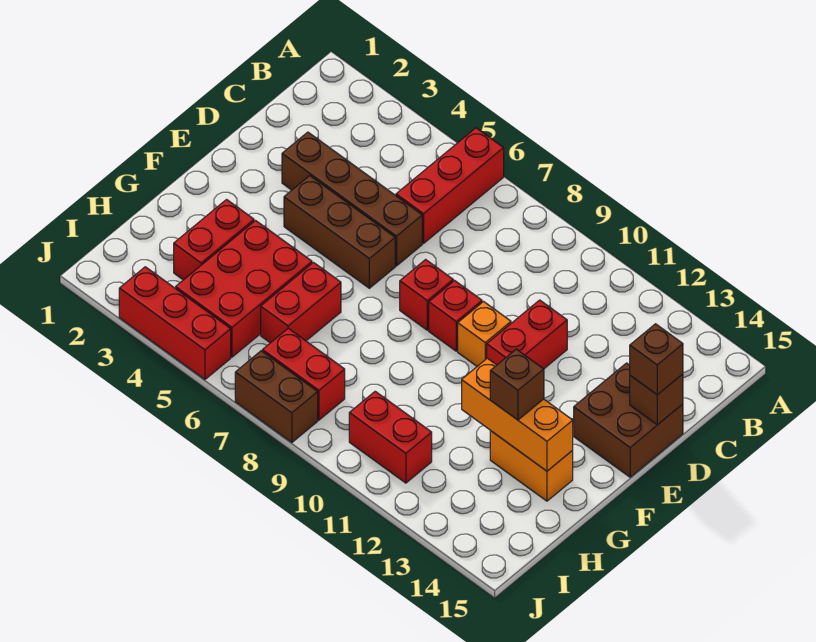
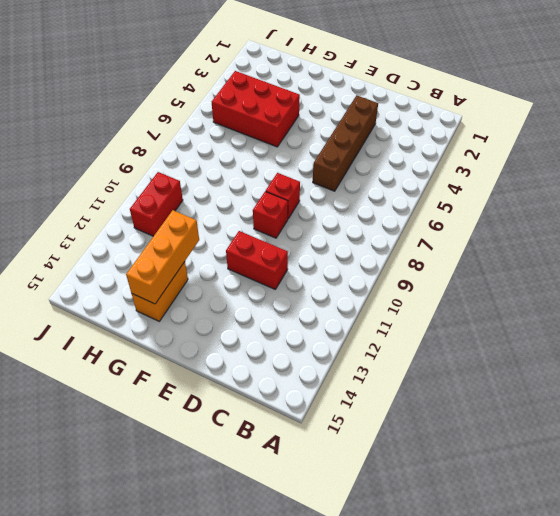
none -> red brick A6:C6 level 1
none -> brown brick D14:E15 level 1
none -> brown brick E4:E6 level 1

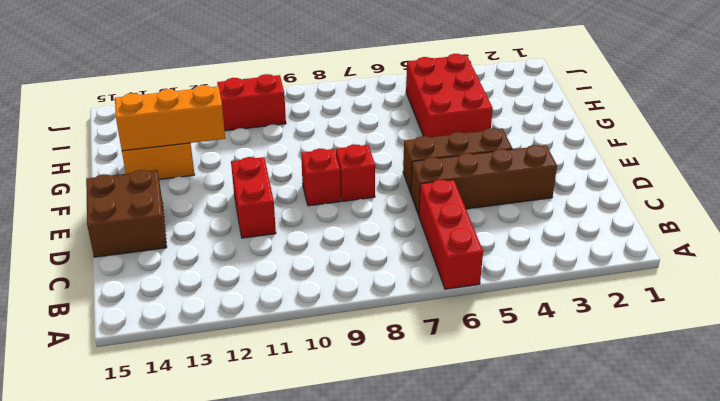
none -> orange brick E10 level 1
none -> red brick G3:H3 level 1
none -> red brick G6:H6 level 1

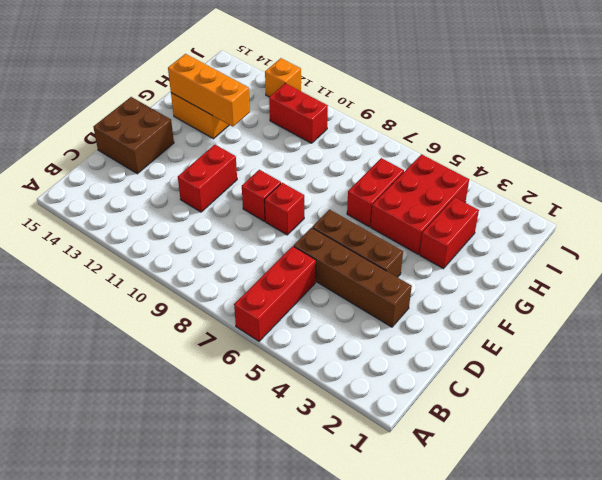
orange brick J12 level 1 -> orange brick E10 level 1
none -> red brick I7:I8 level 1
none -> red brick J3:J5 level 1
none -> brown brick J7:J8 level 1

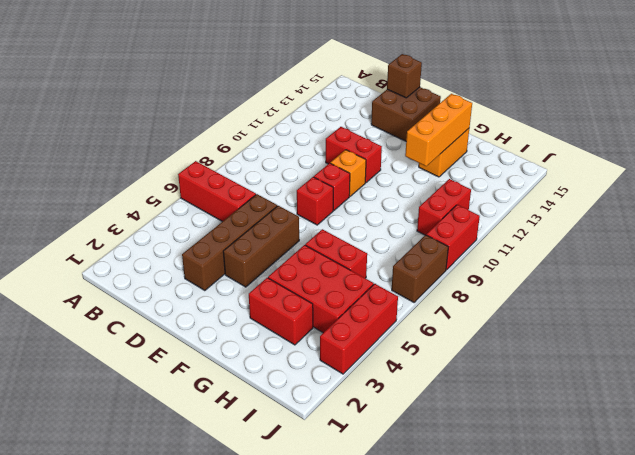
red brick J9:J10 level 1 -> red brick I7:I8 level 1
none -> brown brick D15 level 3
none -> brown brick G13 level 3

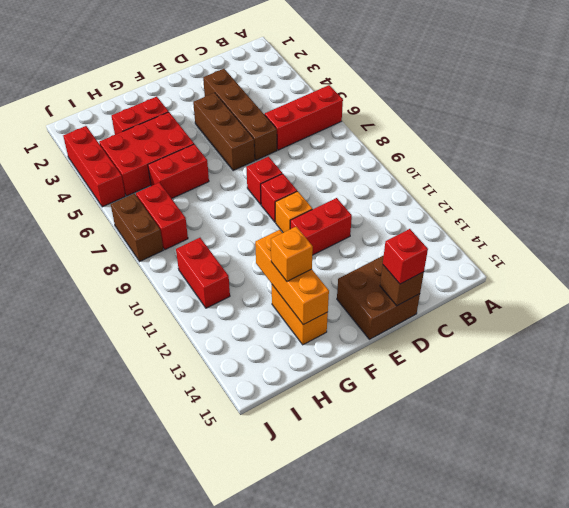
red brick D15 level 3 -> brown brick D15 level 3
orange brick G13 level 3 -> brown brick G13 level 3

